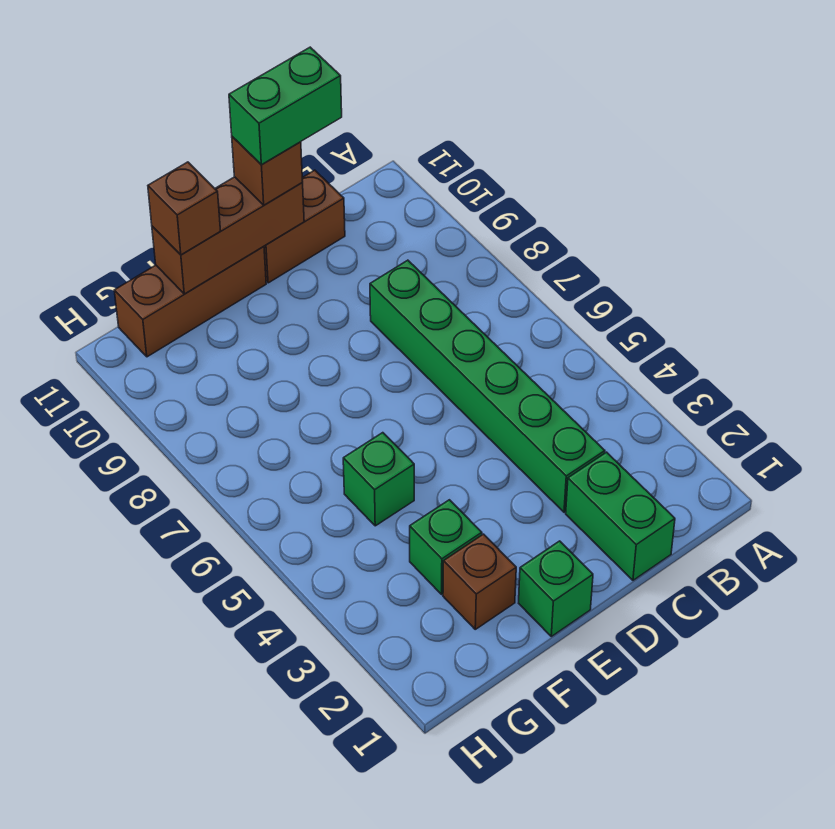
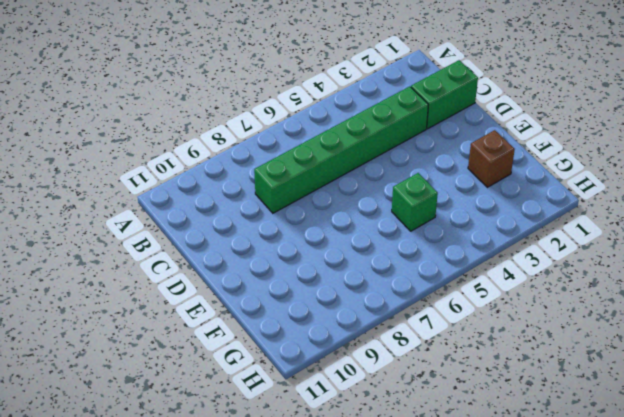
none -> brown brick C11:D11 level 1
none -> green brick E1 level 1
none -> brown brick E11:G11 level 1

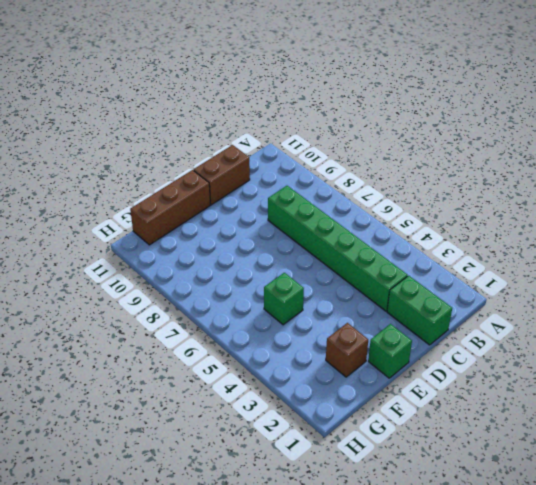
none -> green brick F3 level 1
none -> brown brick D11:F11 level 2
none -> brown brick D11 level 3

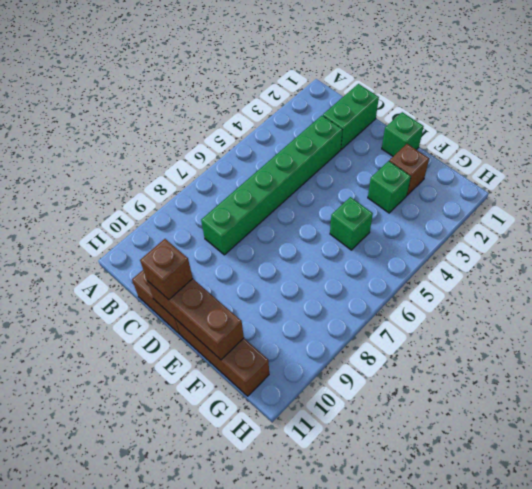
none -> brown brick F11 level 3
none -> green brick C11:D11 level 4

